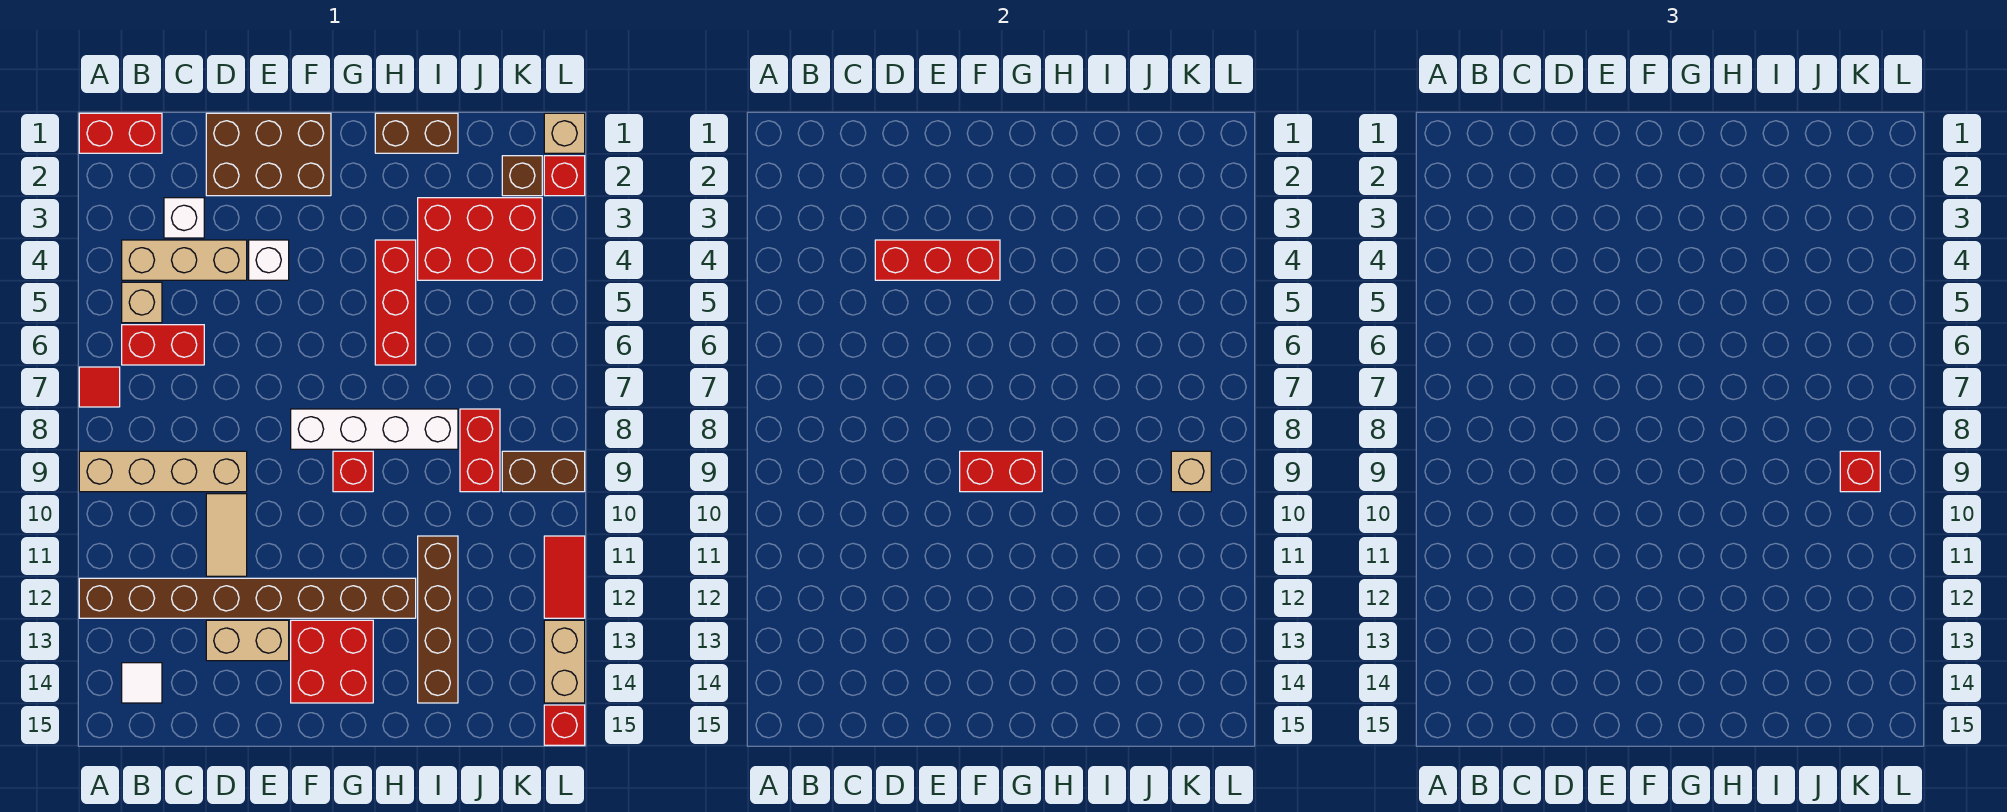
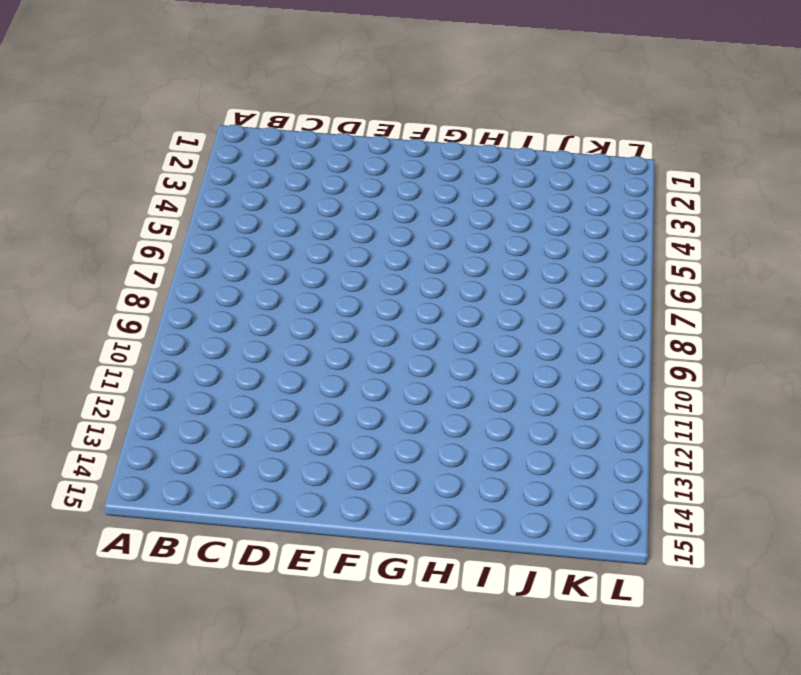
none -> red brick A1:B1 level 1
none -> red tile A7 level 1
none -> tan brick A9:D9 level 1
none -> brown brick A12:H12 level 1

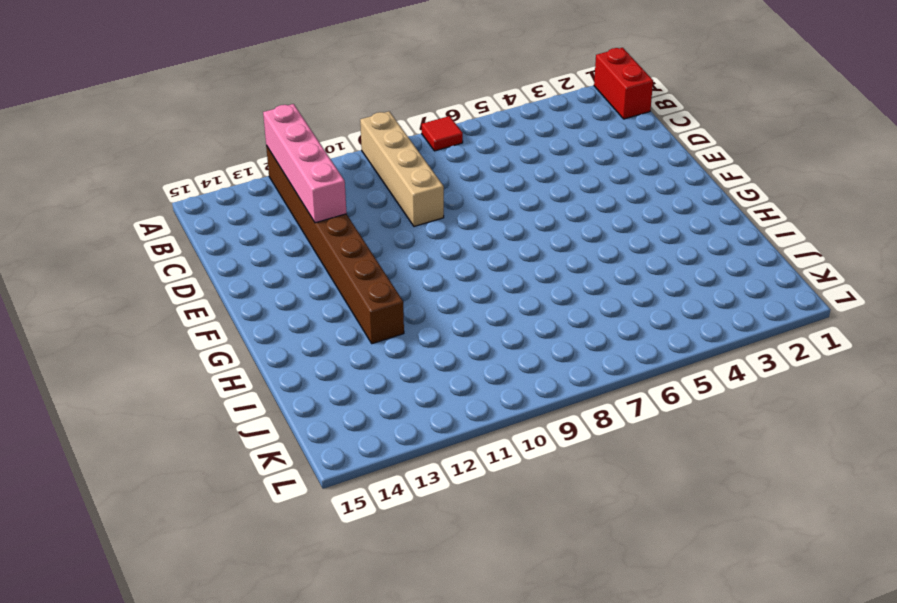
pink brick A12:D12 level 2 -> none
none -> tan brick B4:D4 level 1
none -> tan brick B5 level 1
none -> red brick B6:C6 level 1
none -> white tile B14 level 1

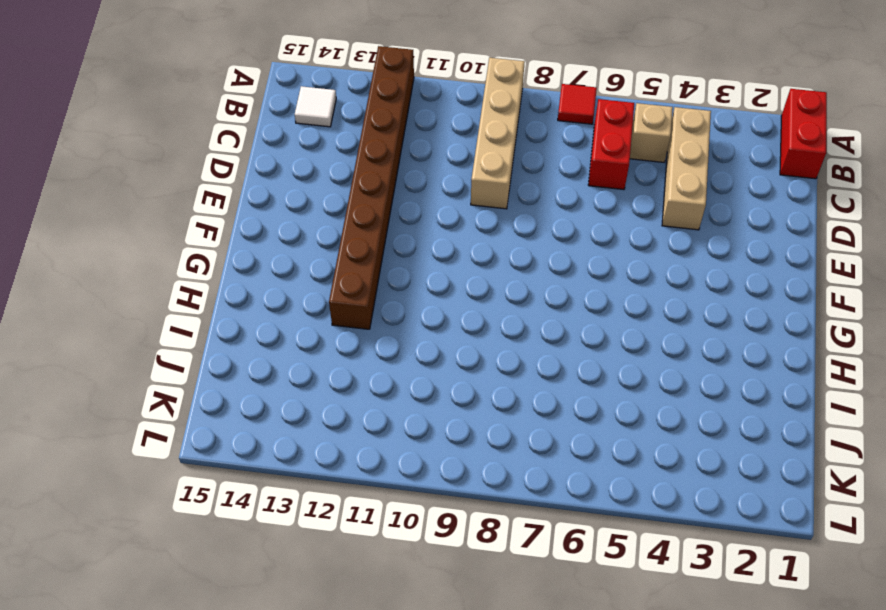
none -> white brick C3 level 1
none -> brown brick D1:F2 level 1
none -> tan tile D10:D11 level 1
none -> tan brick D13:E13 level 1

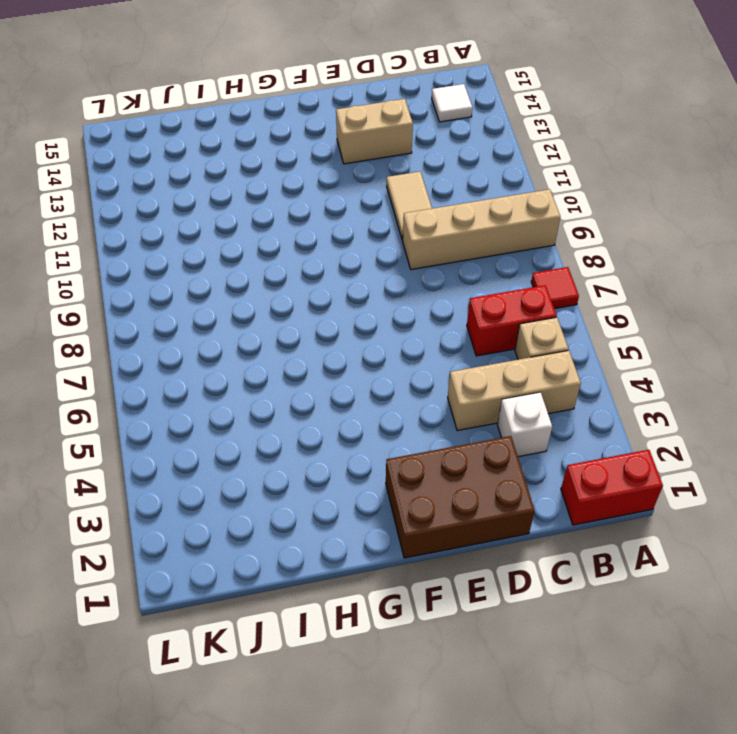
none -> brown brick A12:H12 level 1
none -> white brick E4 level 1
none -> white brick F8:I8 level 1
none -> red brick F13:G14 level 1

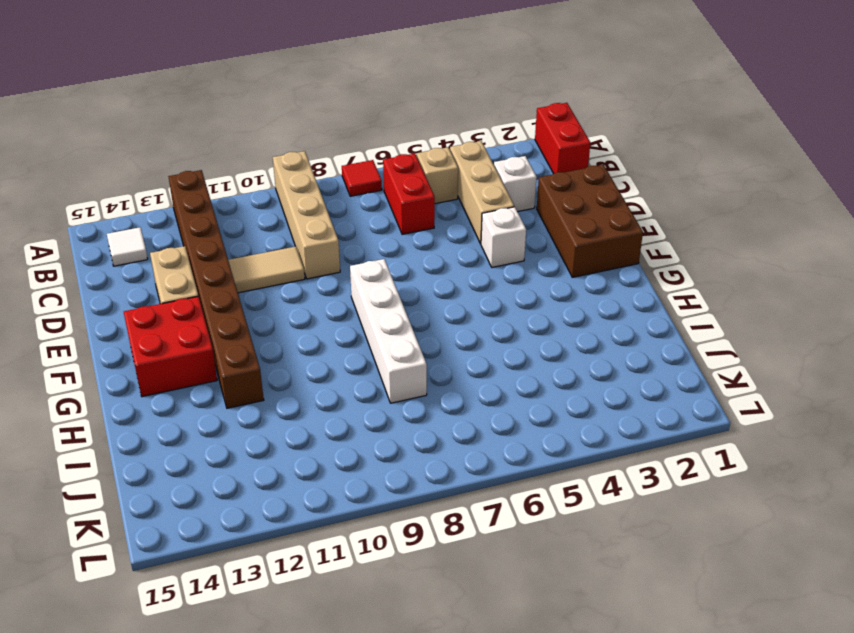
none -> red brick G9 level 1
none -> brown brick H1:I1 level 1
none -> red brick H4:H6 level 1
none -> red brick I3:K4 level 1

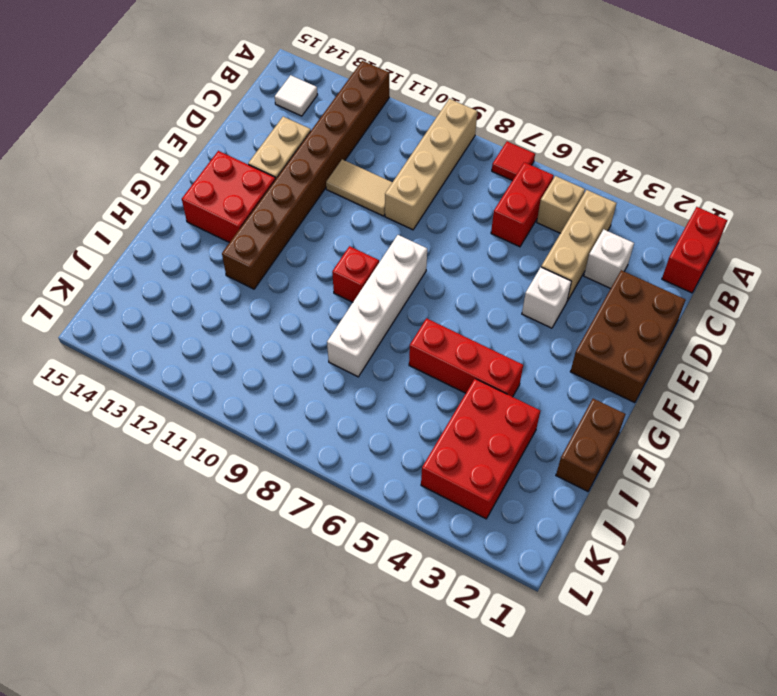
none -> brown brick I11:I14 level 1
none -> red brick J8:J9 level 1
none -> brown brick K2 level 1
none -> brown brick K9:L9 level 1

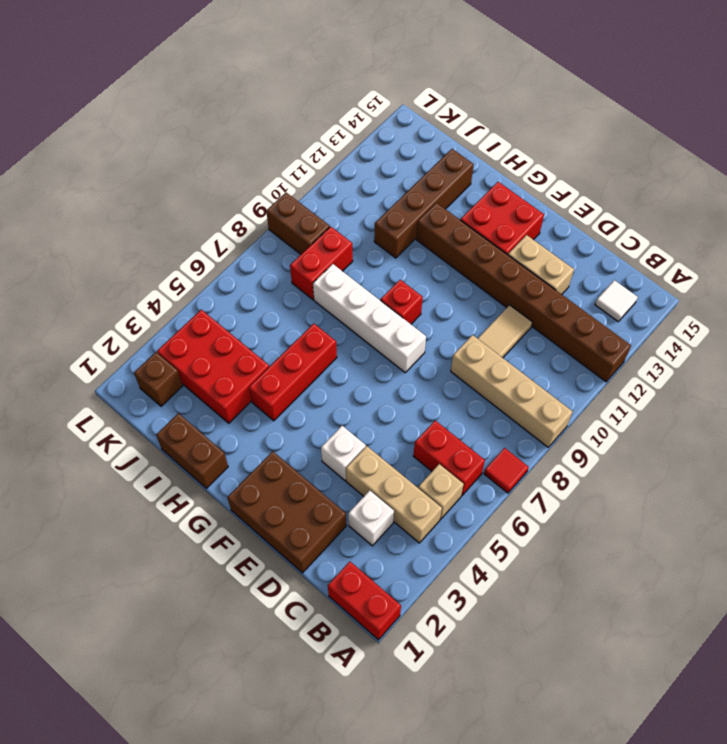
none -> tan brick L1 level 1
none -> red brick L2 level 1
none -> red tile L11:L12 level 1
none -> tan brick L13:L14 level 1

